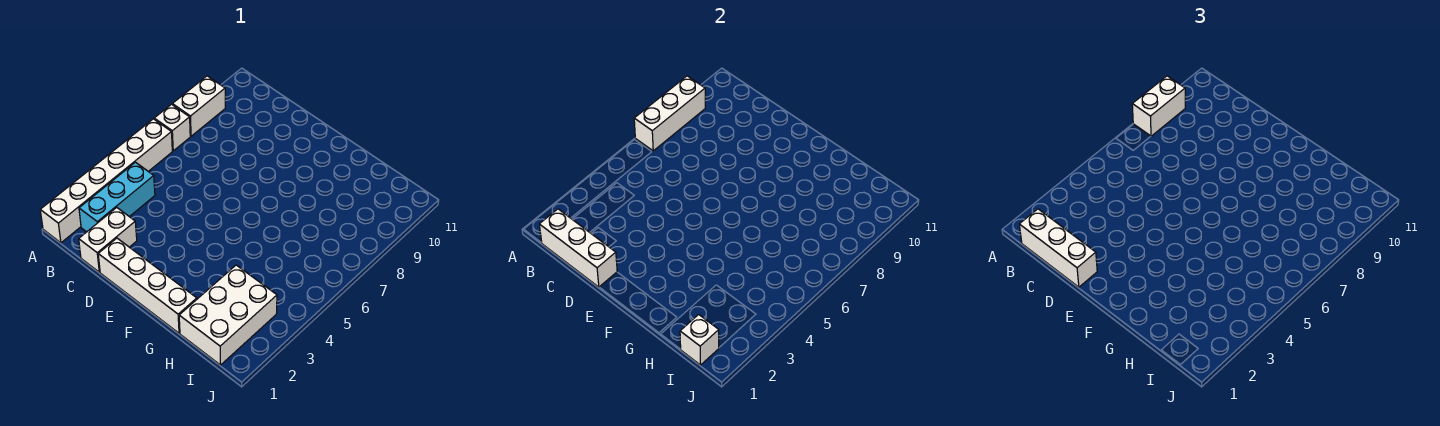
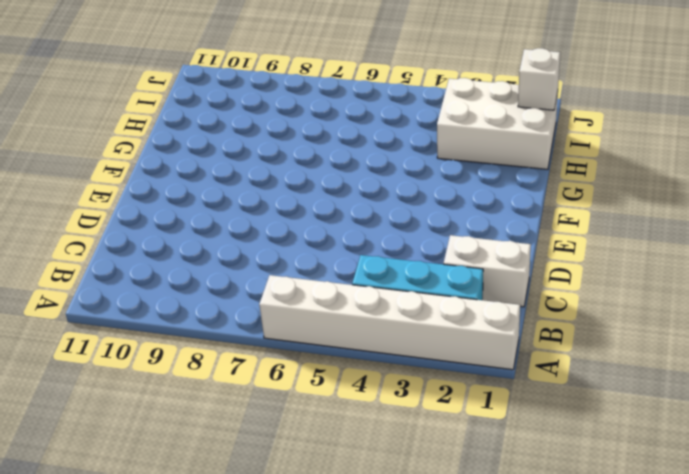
none -> white brick A7 level 1
none -> white brick A8:A9 level 1
none -> white brick D1:G1 level 1

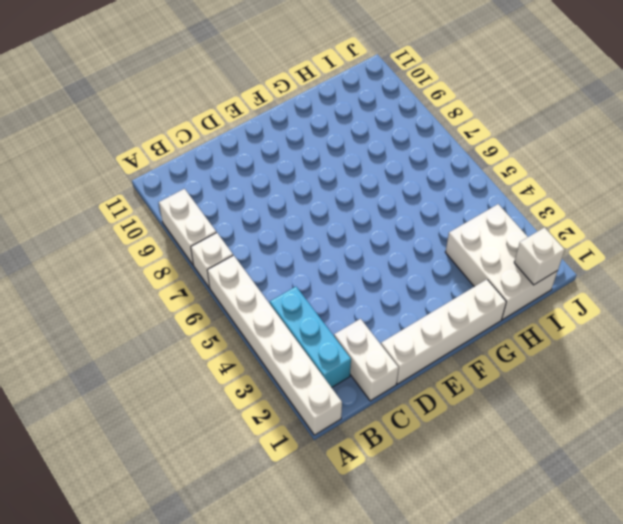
none -> white brick A7:A9 level 2
none -> white brick B1:D1 level 2
none -> white brick A8:A9 level 3

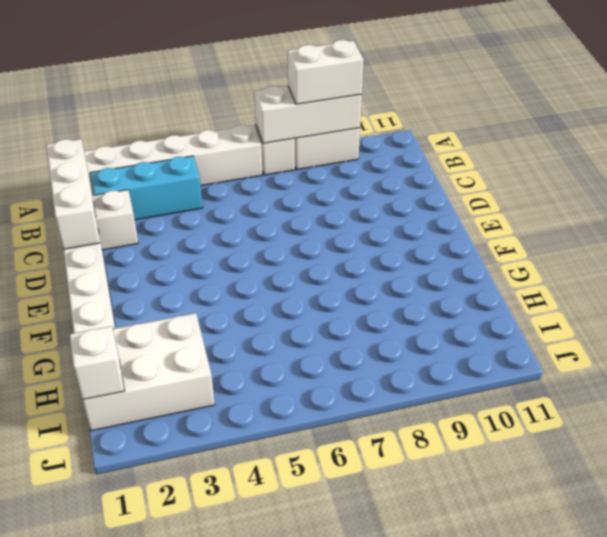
none -> white brick B1:D1 level 3

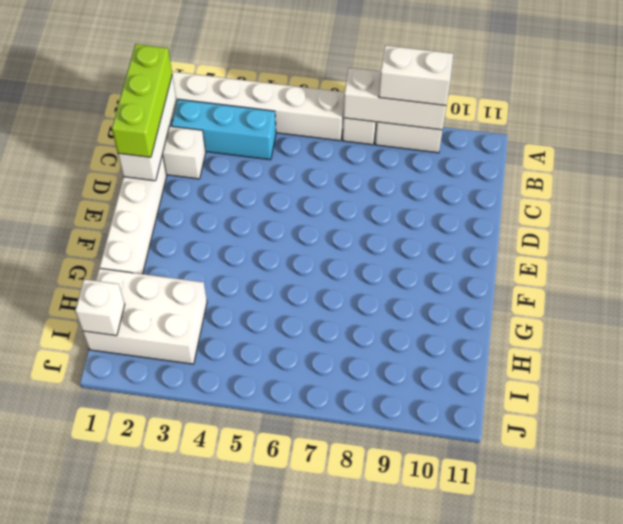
lime brick B1:D1 level 3 -> white brick B1:D1 level 3

